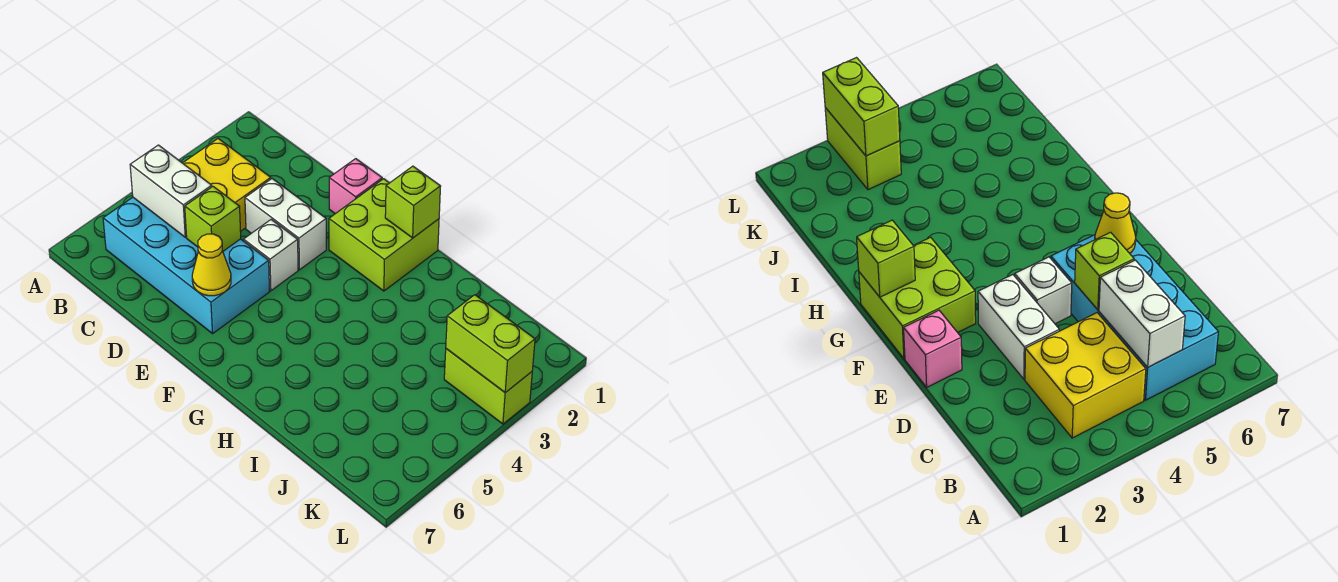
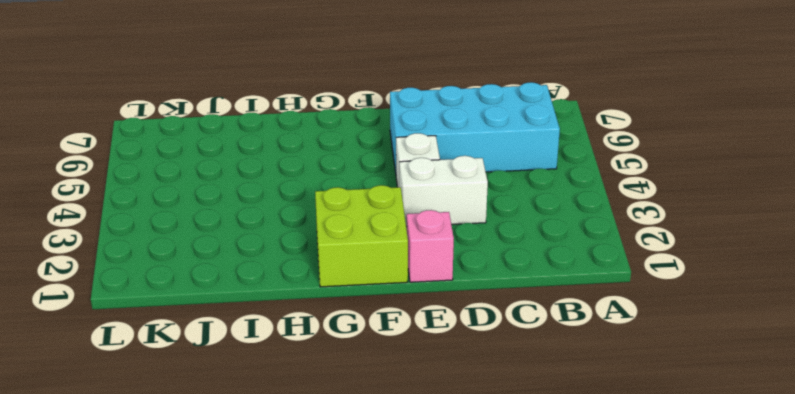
none -> yellow brick B3:C4 level 1
none -> lime brick K3:L3 level 1
none -> white brick B5:C5 level 2

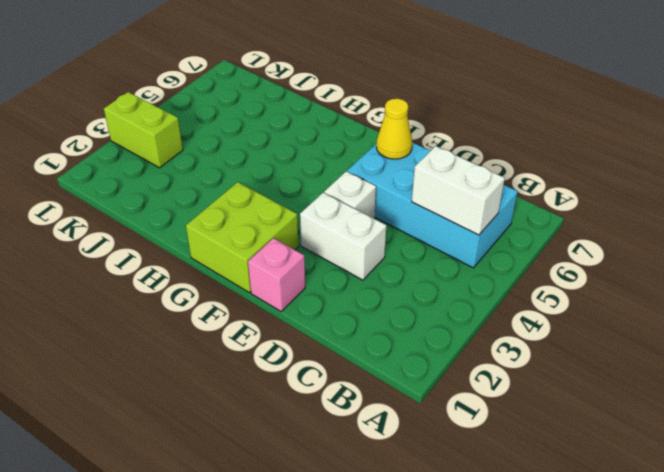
none -> yellow brick B3:C4 level 1
none -> lime brick D5 level 2
none -> lime brick G1 level 2

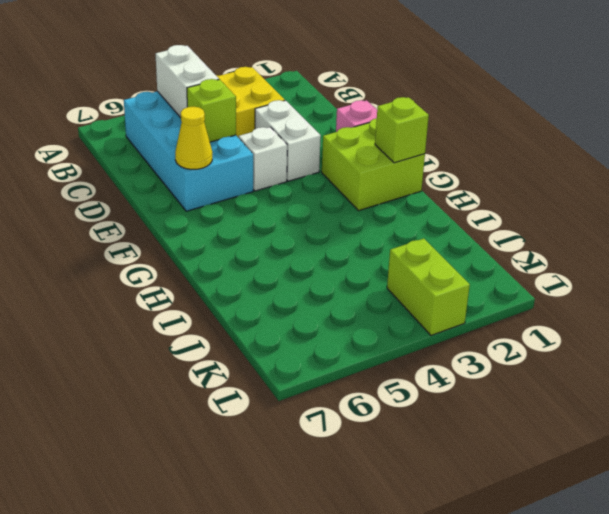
none -> lime brick K3:L3 level 2

